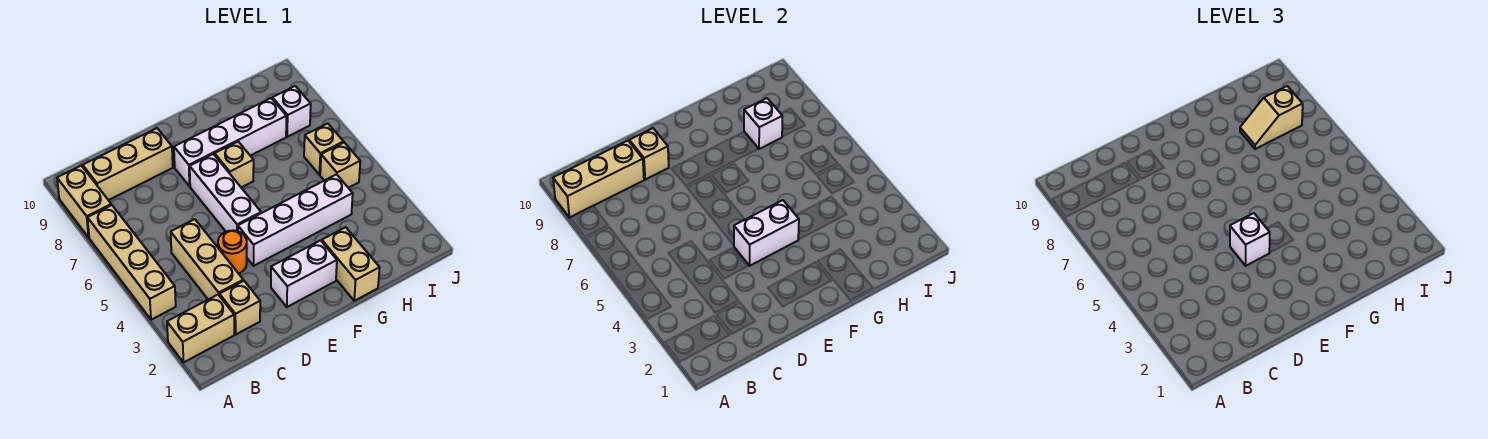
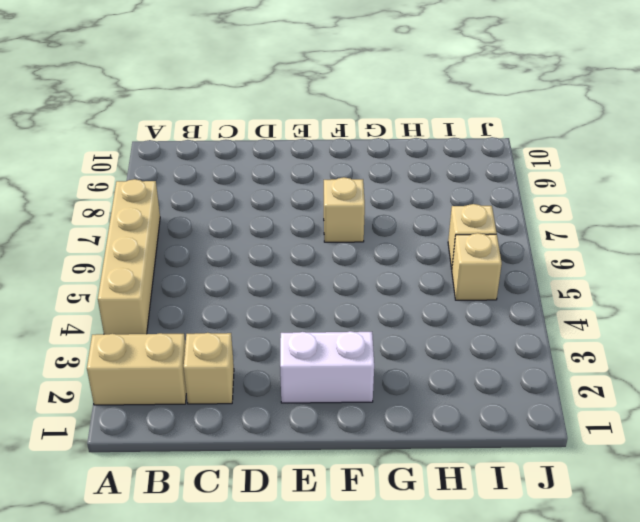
none -> tan brick A8:A9 level 1
none -> tan brick B9:D9 level 1
none -> tan brick C3:C5 level 1

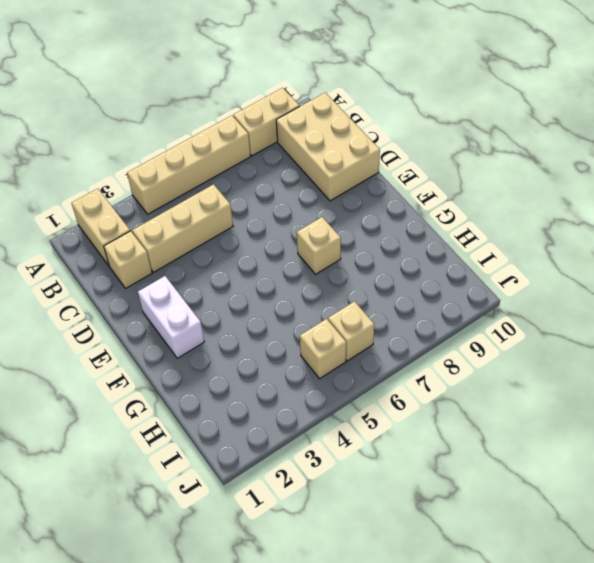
tan brick B9:D10 level 1 -> tan brick B9:D9 level 1
none -> orange round brick D4 level 1
none -> white brick E4:H4 level 1
none -> white brick E5:E7 level 1

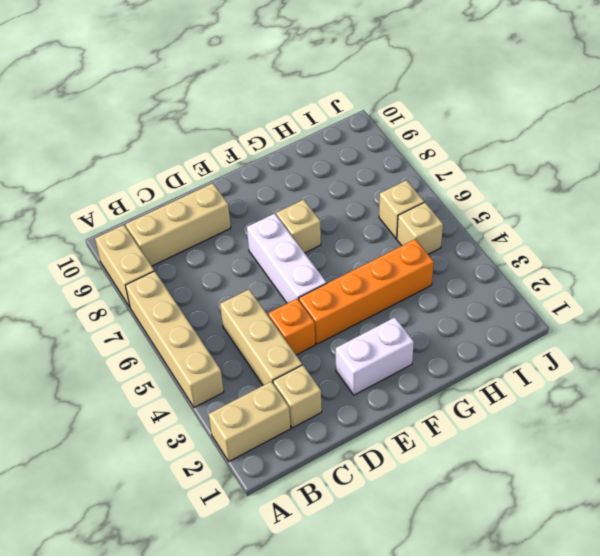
orange brick D4 level 1 -> orange round brick D4 level 1
orange brick E4:H4 level 1 -> white brick E4:H4 level 1
none -> white brick E8:H8 level 1
none -> tan brick G1:G2 level 1
none -> white brick I8 level 1

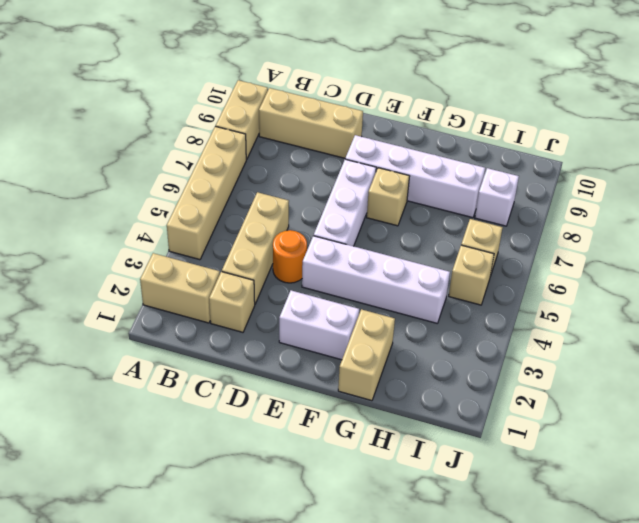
none -> tan brick A9:C9 level 2
none -> tan brick D9 level 2
none -> white brick E4:F4 level 2

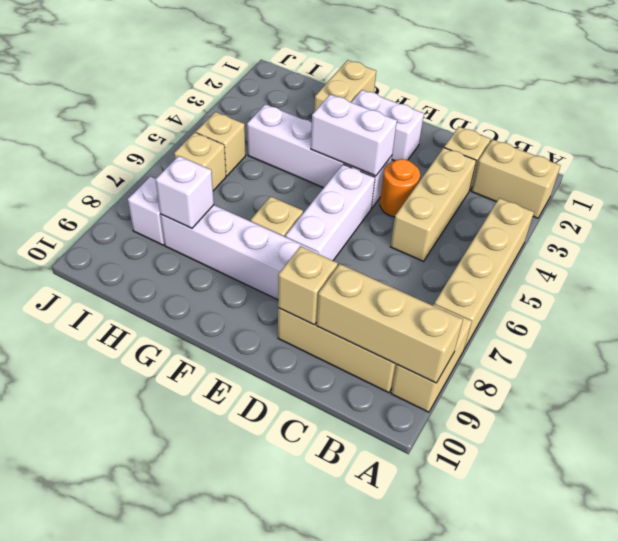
none -> white brick E4 level 3
none -> tan slope H8:I8 level 3 top I

